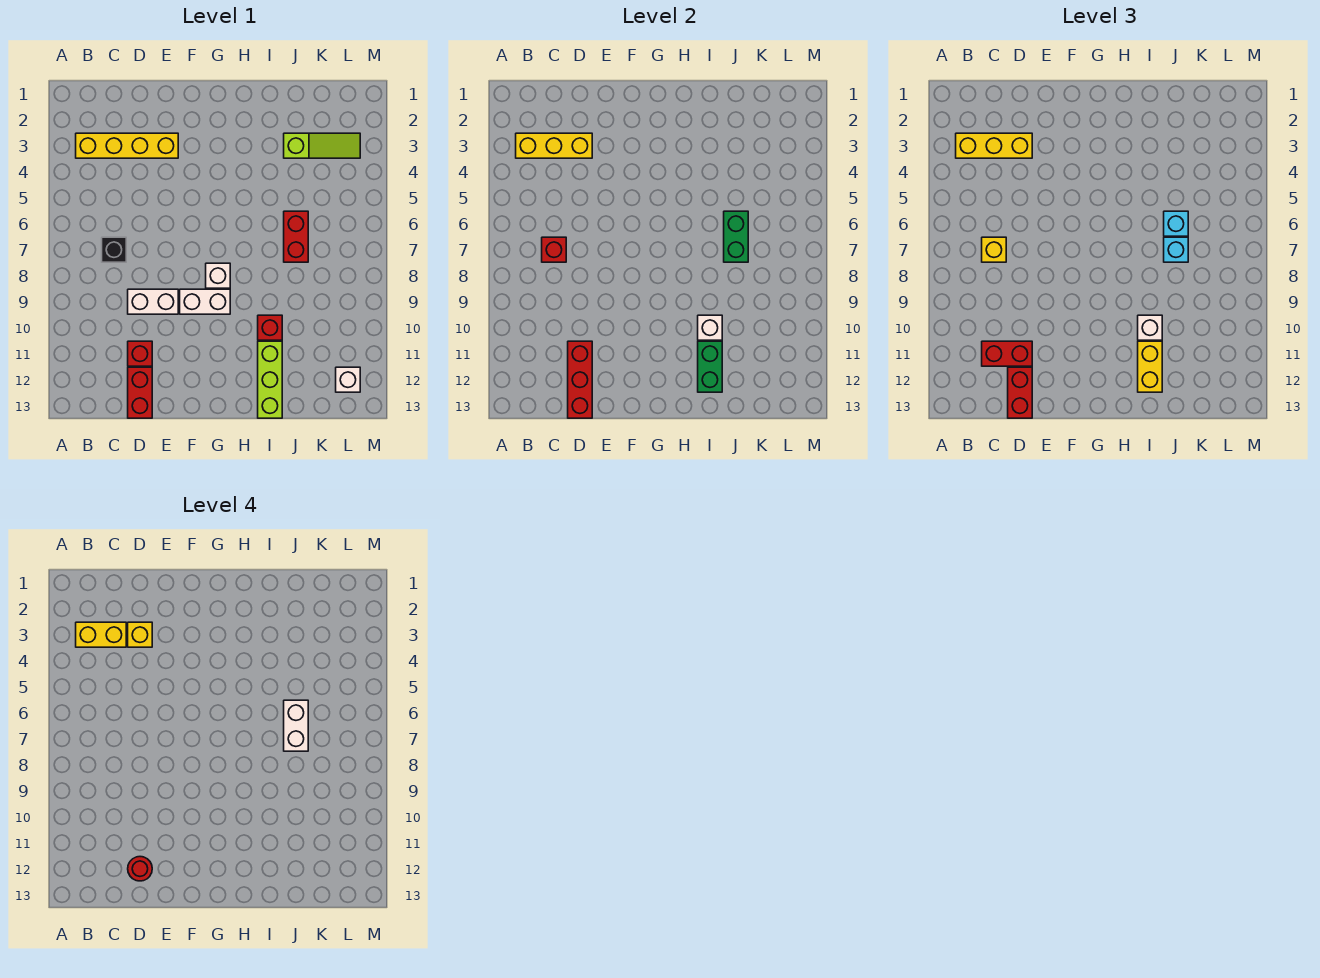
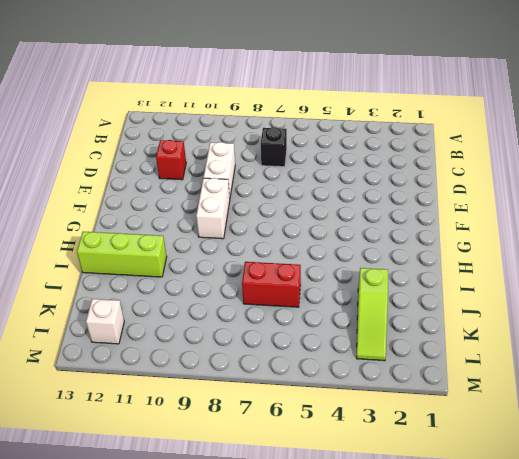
none -> yellow brick B3:E3 level 1
none -> red brick D12:D13 level 1
none -> white brick G8 level 1
none -> red brick I10 level 1

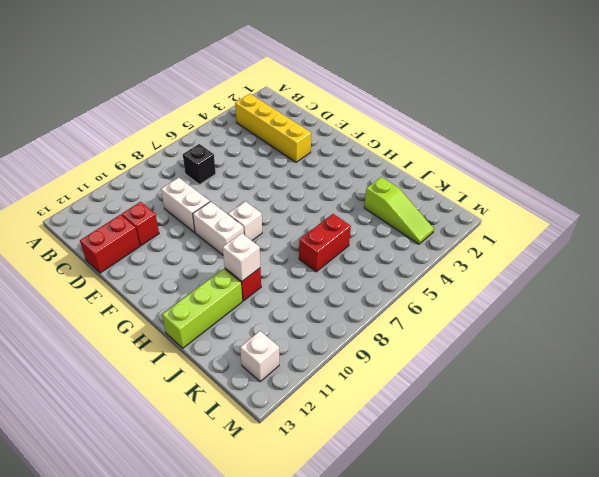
none -> yellow brick B3:D3 level 2
none -> red brick C7 level 2
none -> red brick D11:D13 level 2
none -> green brick I11:I12 level 2

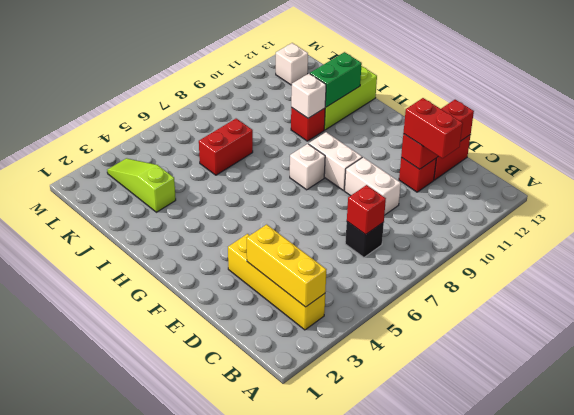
none -> green brick J6:J7 level 2
none -> yellow brick B3:D3 level 3
none -> yellow brick C7 level 3
none -> red brick D12:D13 level 3

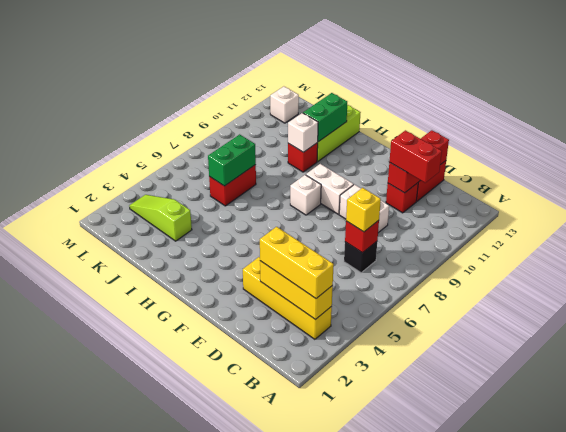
none -> red brick D12:D13 level 3
none -> white brick I10 level 3
none -> yellow brick I11:I12 level 3
none -> cyan brick J6 level 3

